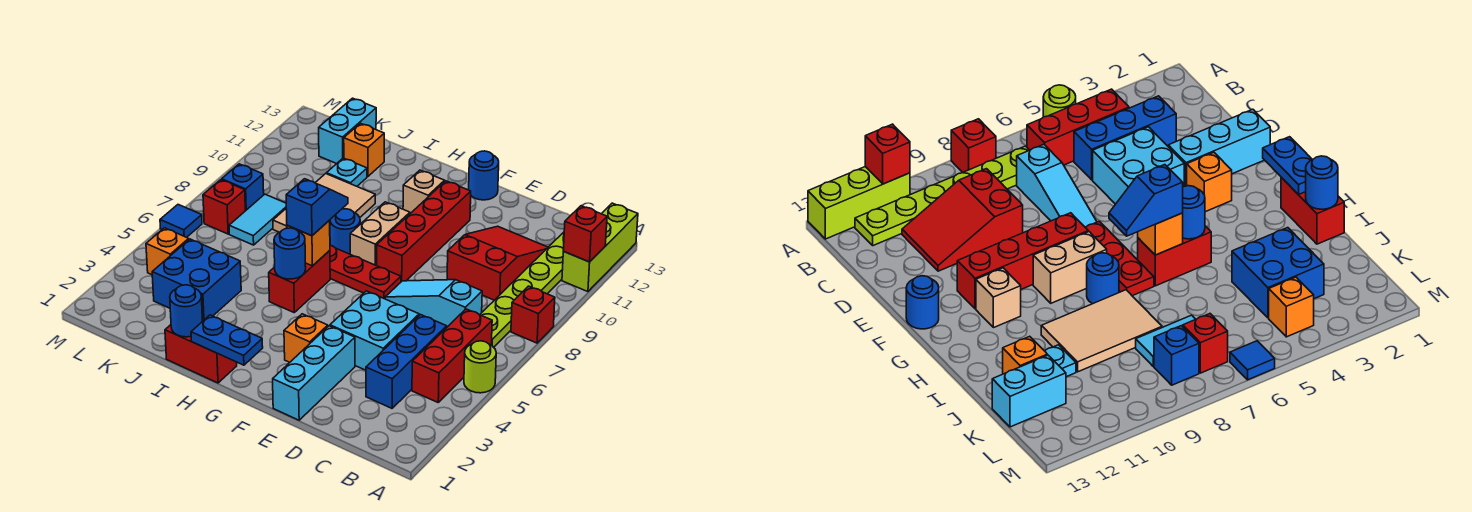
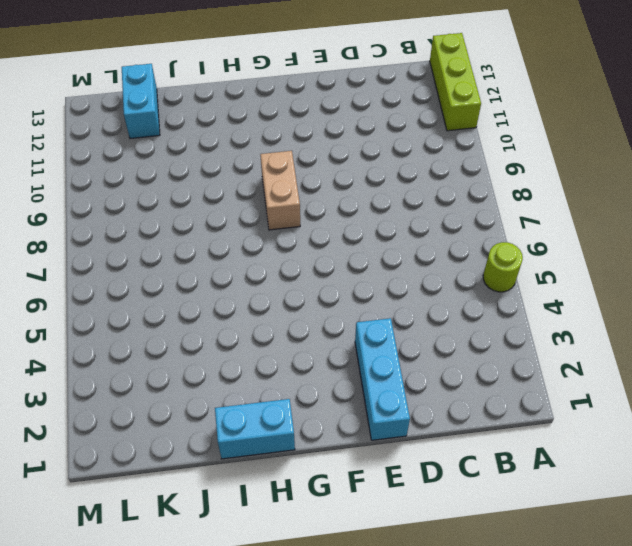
cyan brick H1:I1 level 1 -> red brick H1:I1 level 1
none -> red brick A8 level 1
none -> red brick B4:B6 level 1
none -> lime plate B7:B12 level 1
none -> blue brick C3:C5 level 1

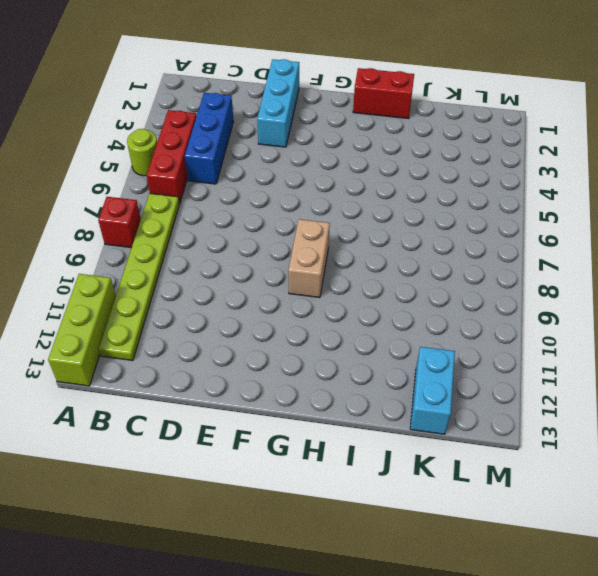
none -> cyan slope C7:E7 level 1 top C
none -> red slope C9:D11 level 1 top 9
none -> cyan brick D4:E5 level 1
none -> orange brick F3 level 1

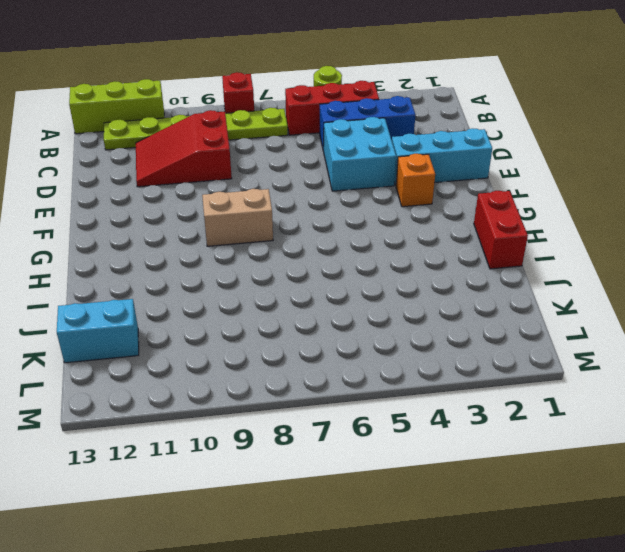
none -> cyan slope C7:E7 level 1 top C
none -> red plate F7:H7 level 1
none -> red brick F8:F11 level 1
none -> blue round brick F13 level 1

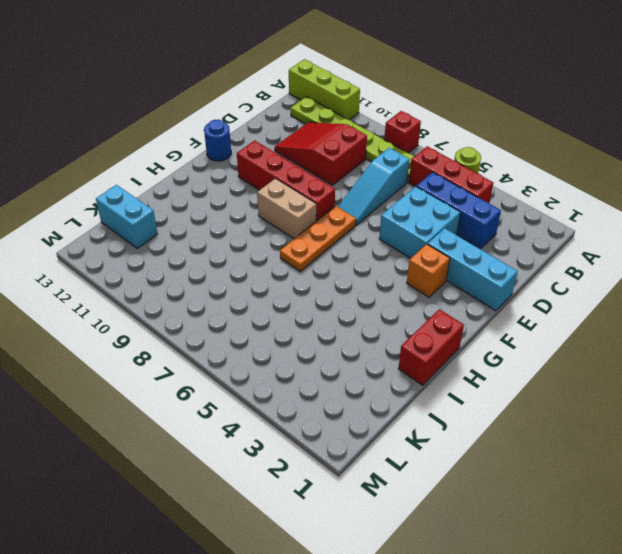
orange plate F7:H7 level 1 -> red plate F7:H7 level 1
none -> tan brick G11 level 1
none -> red brick H5:H6 level 1
none -> blue round brick H8 level 1
none -> tan tile I8:J10 level 1

